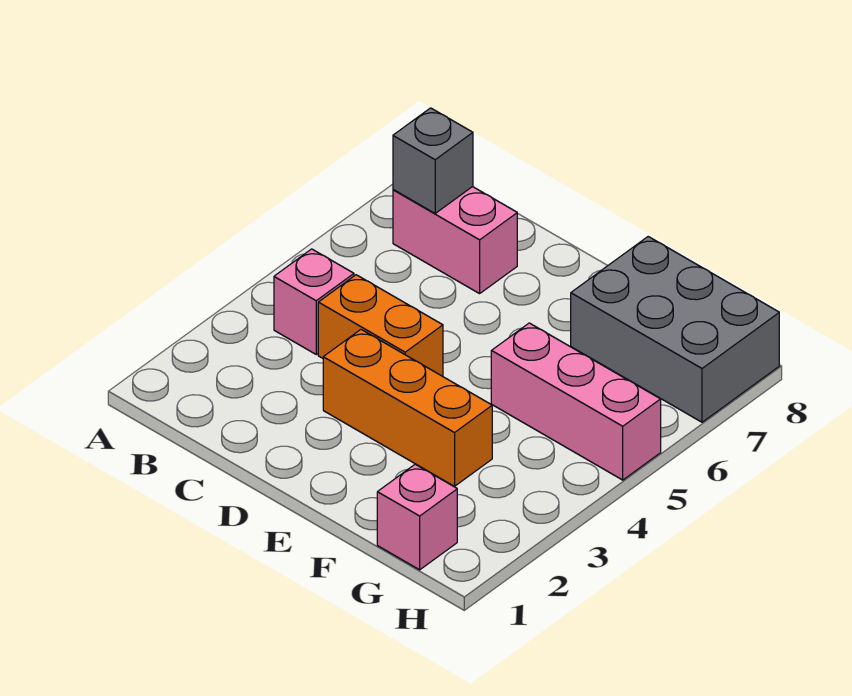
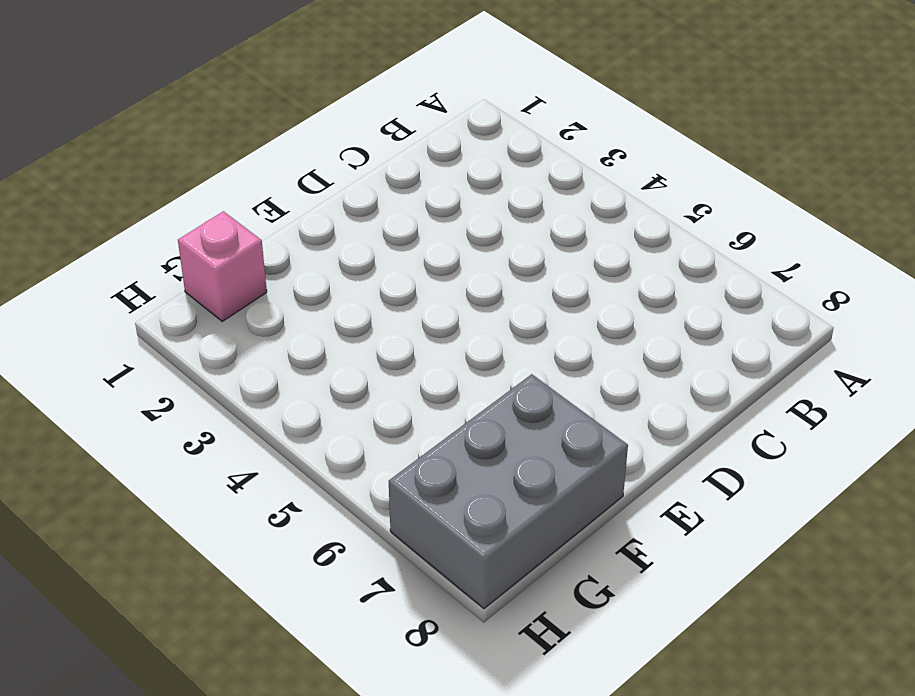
none -> pink brick B4 level 1
none -> pink brick B7:C7 level 1

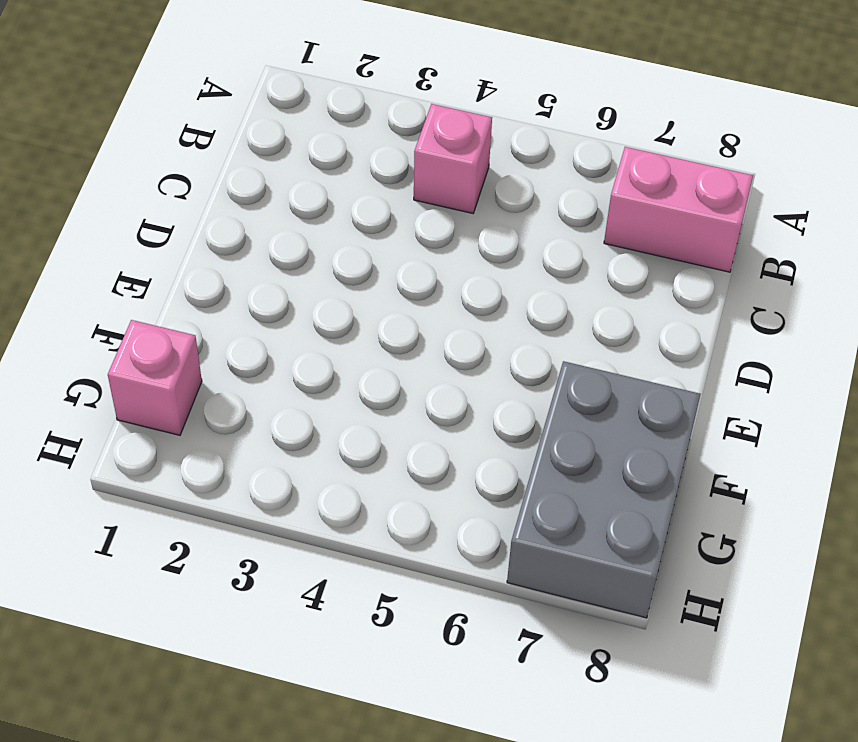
pink brick B7:B8 level 1 -> pink brick B7:C7 level 1
none -> orange brick C4:D4 level 1
none -> orange brick D3:F3 level 1

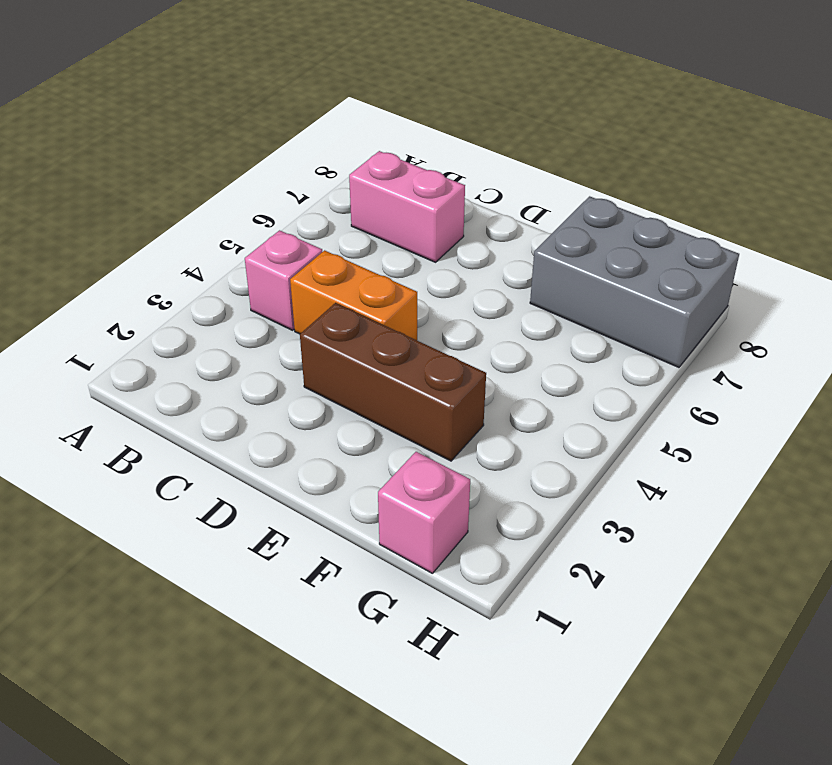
brown brick D3:F3 level 1 -> orange brick D3:F3 level 1
none -> pink brick F5:H5 level 1
none -> grey brick B7 level 2

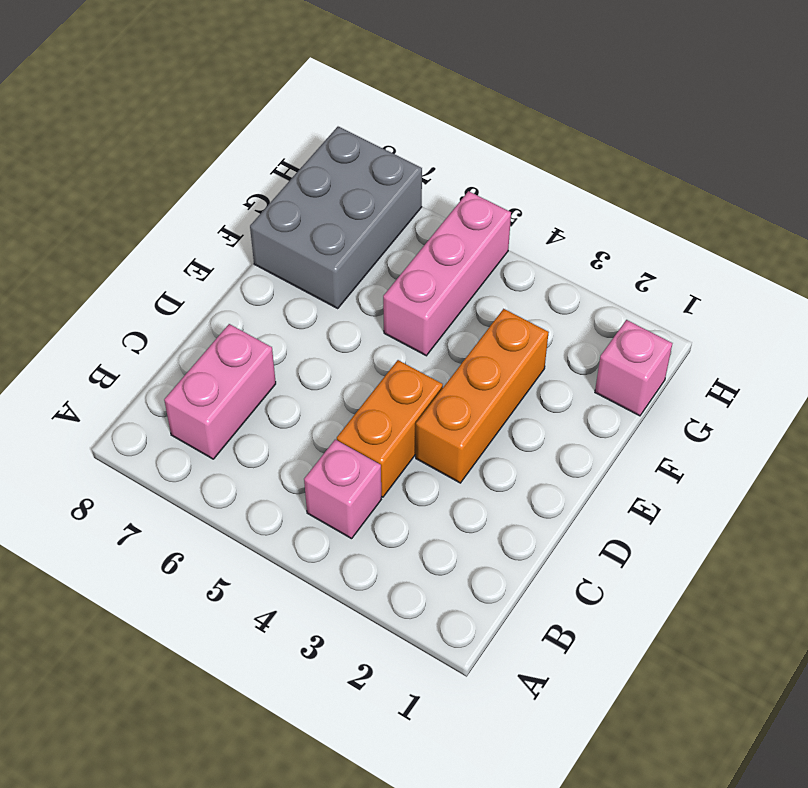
none -> grey brick B7 level 2

